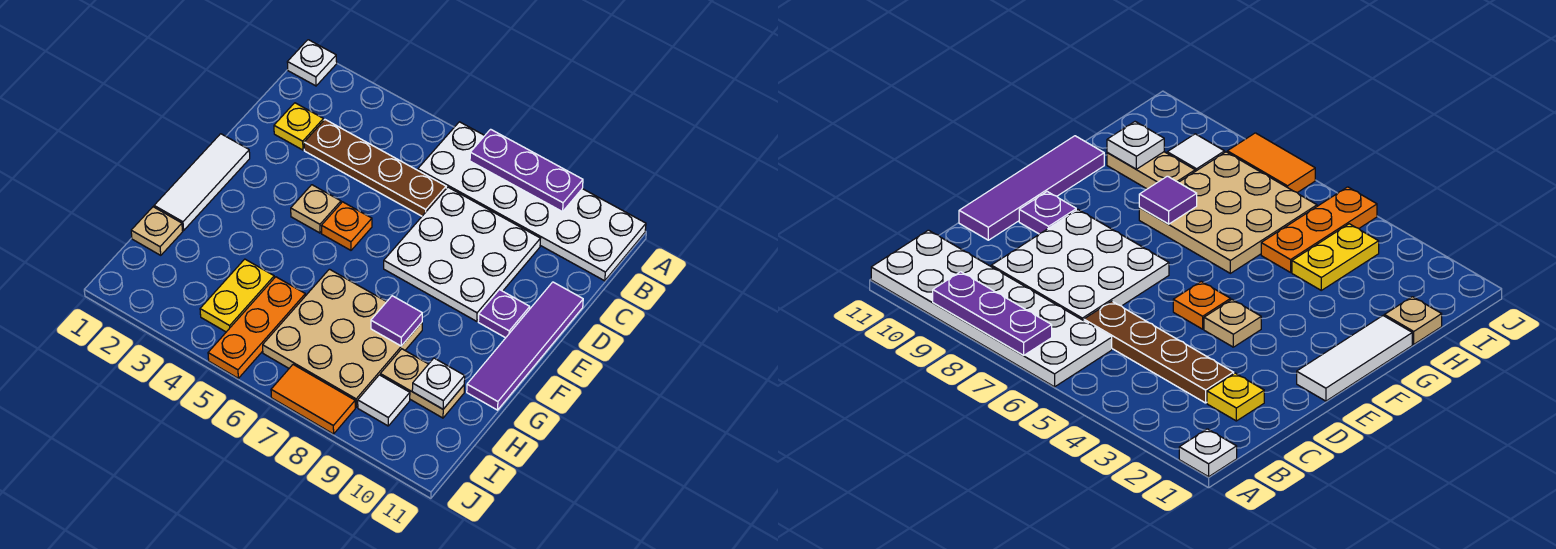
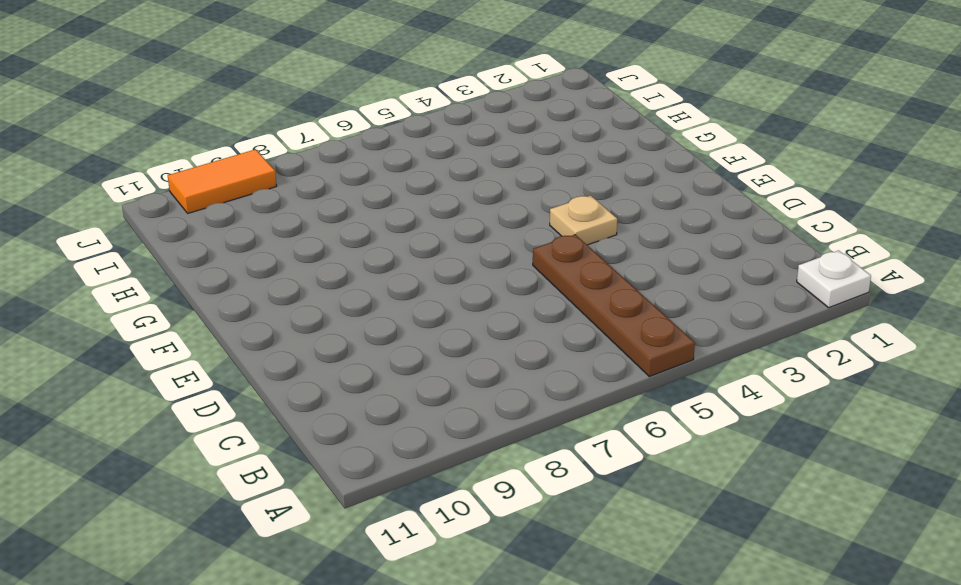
brown plate A5:D5 level 1 -> brown plate C3:C6 level 1
orange tile J9:J10 level 1 -> orange tile J7:J8 level 1
none -> white plate A6:B11 level 1
none -> yellow plate C2 level 1
none -> white plate C7:E9 level 1

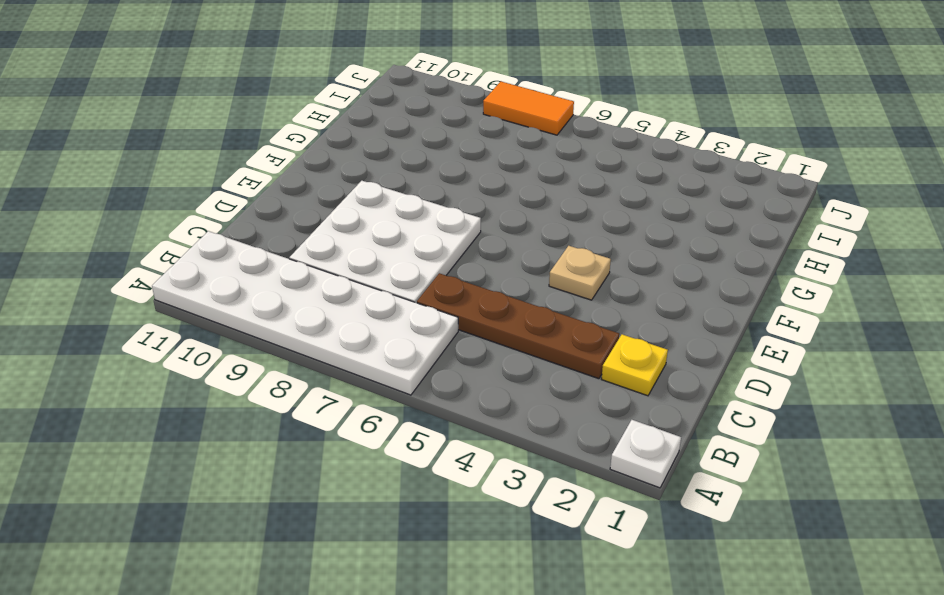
none -> purple tile D11:G11 level 1
none -> white tile E1:G1 level 1
none -> orange plate E5 level 1

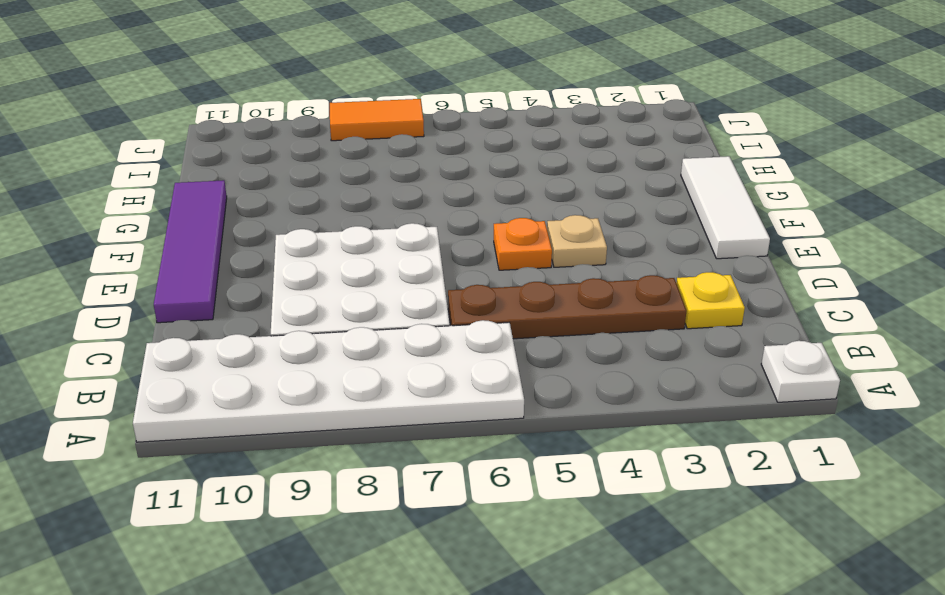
none -> purple plate E10 level 1
none -> tan plate G6:I8 level 1
none -> tan plate H1 level 1

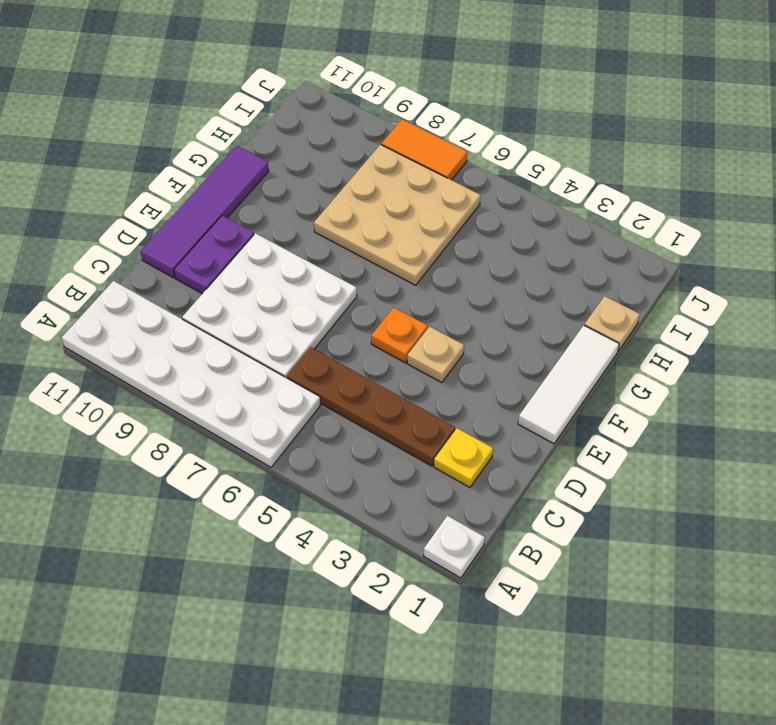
purple plate D10:E10 level 1 -> purple plate E10 level 1
none -> yellow plate H4:I4 level 1
none -> orange plate H5:J5 level 1
none -> tan plate H9:H10 level 1

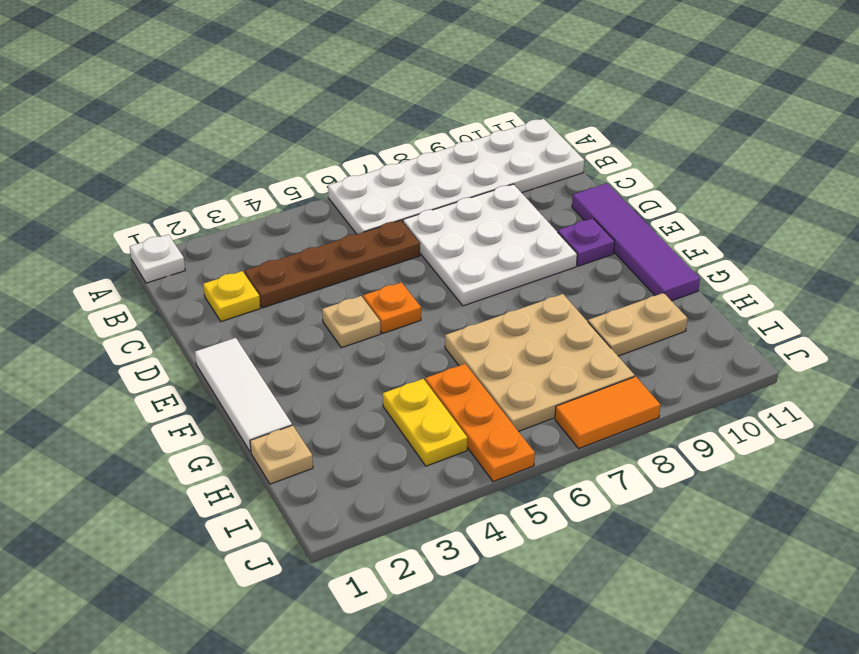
none -> white tile I9 level 1
none -> purple plate A7:A9 level 2
none -> purple tile G8 level 2

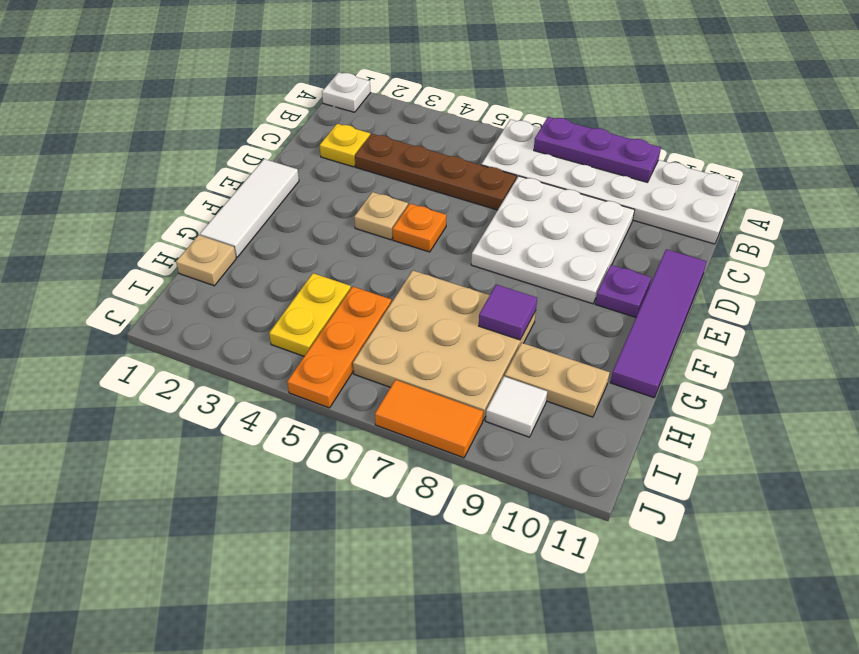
none -> white plate H10 level 2

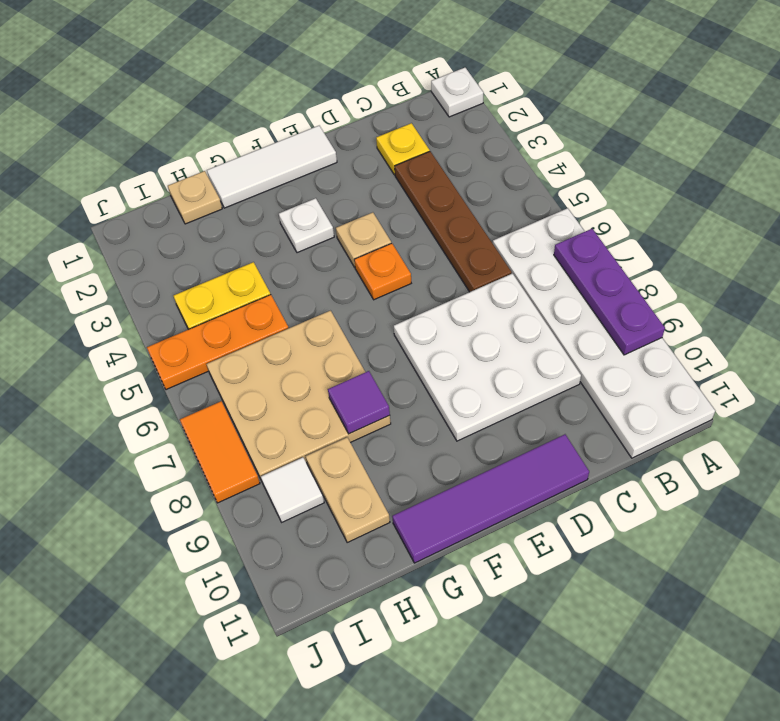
white plate F3 level 1 -> white plate H10 level 2
none -> purple plate E10 level 1

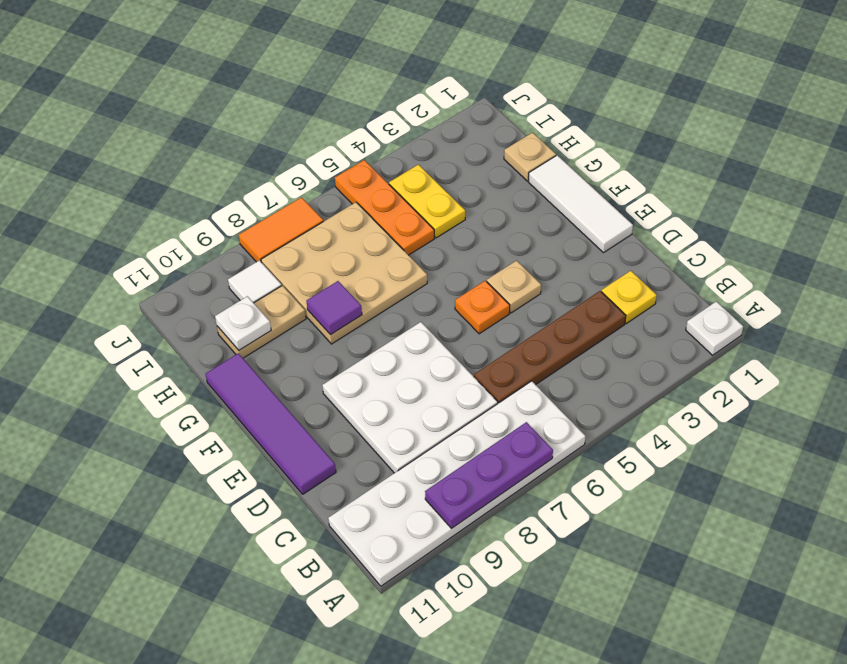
none -> purple plate E10 level 1

